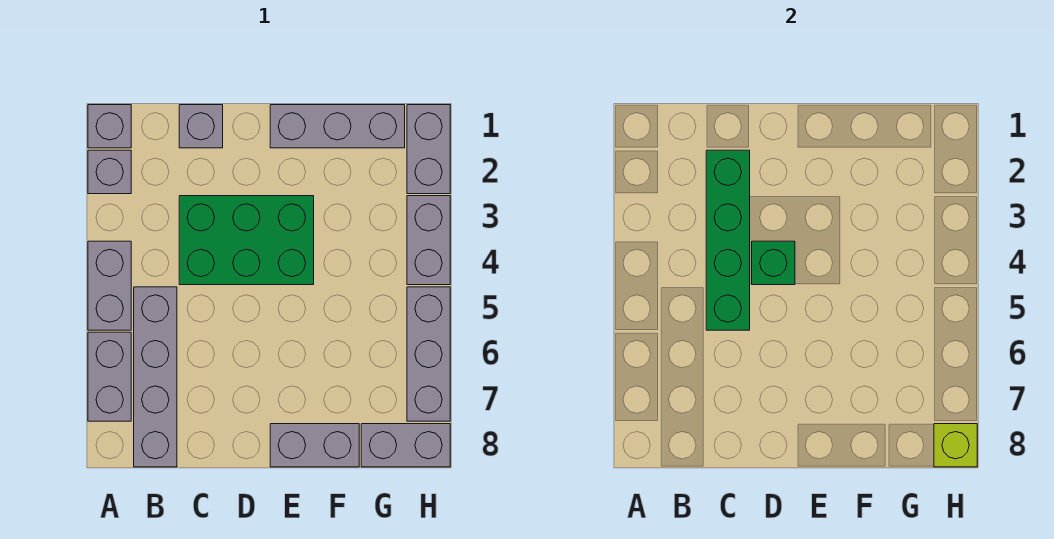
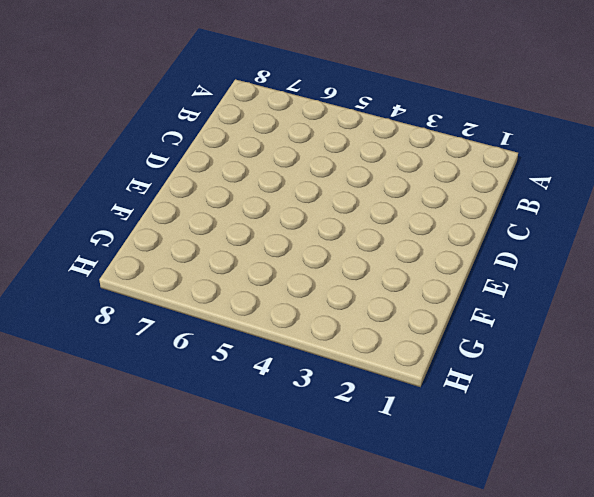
none -> grey brick A1 level 1
none -> grey brick A2 level 1
none -> grey brick A4:A5 level 1

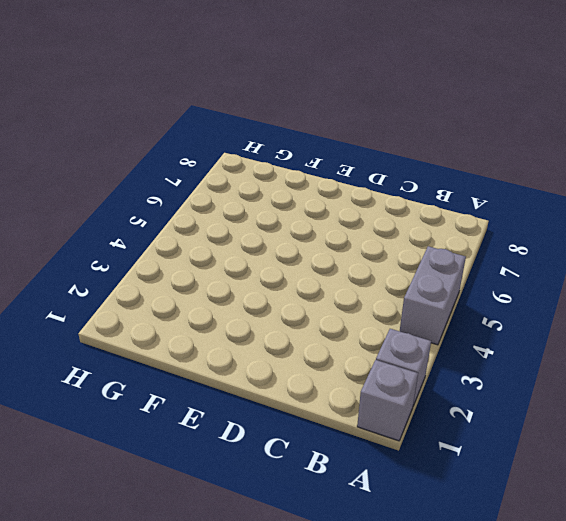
none -> grey brick A6:A7 level 1
none -> grey brick B5:B8 level 1
none -> grey brick C1 level 1

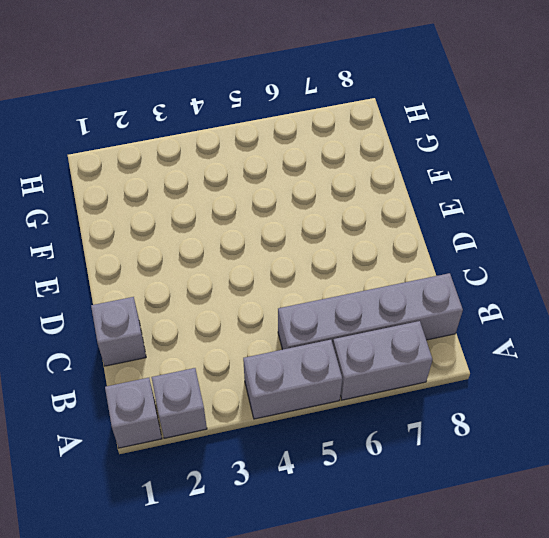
none -> green brick C3:E4 level 1
none -> grey brick E1:G1 level 1
none -> grey brick E8:F8 level 1

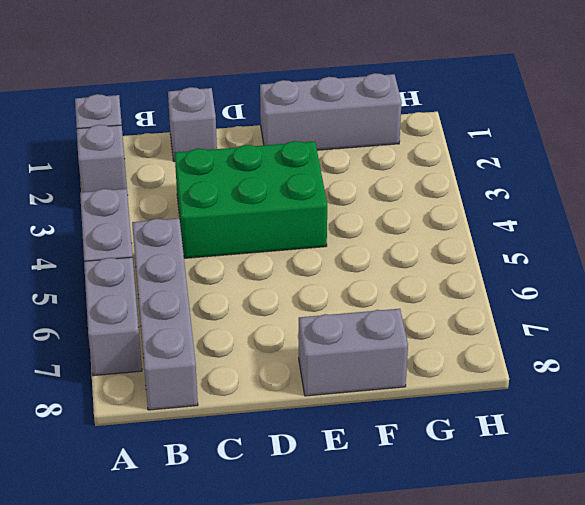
none -> grey brick G8:H8 level 1
none -> grey brick H1:H2 level 1
none -> grey brick H3:H4 level 1

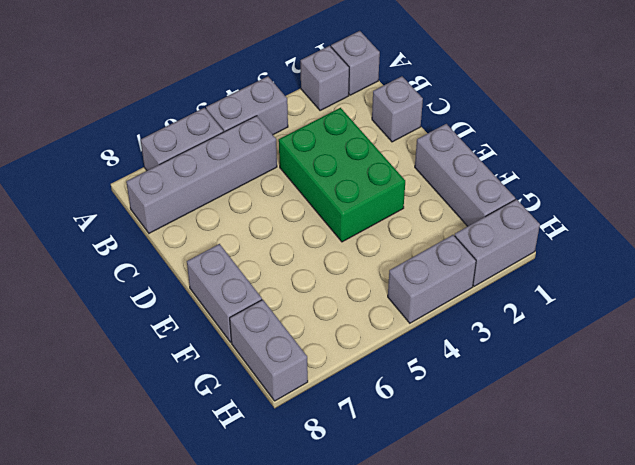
none -> grey brick H5:H7 level 1
none -> green brick C2:C5 level 2
none -> green brick D4 level 2

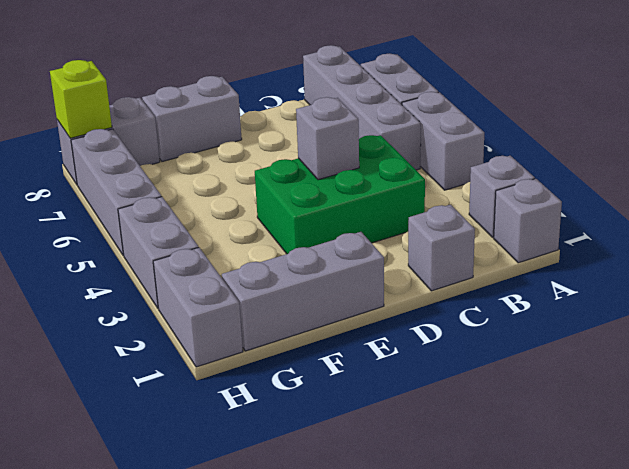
grey brick D4 level 2 -> green brick D4 level 2
none -> green brick C2:C5 level 2

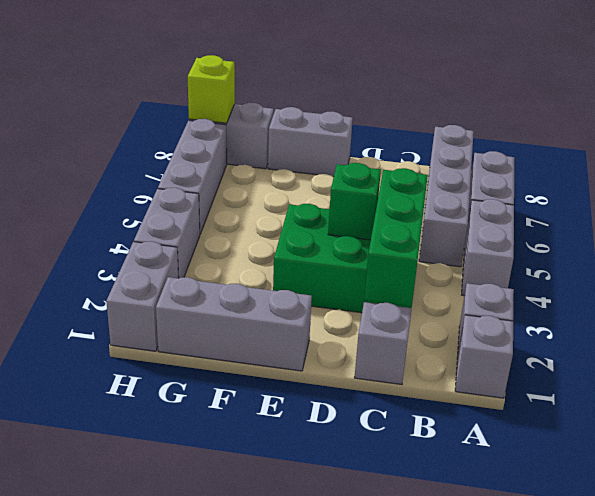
green brick C2:C4 level 2 -> green brick C2:C5 level 2

